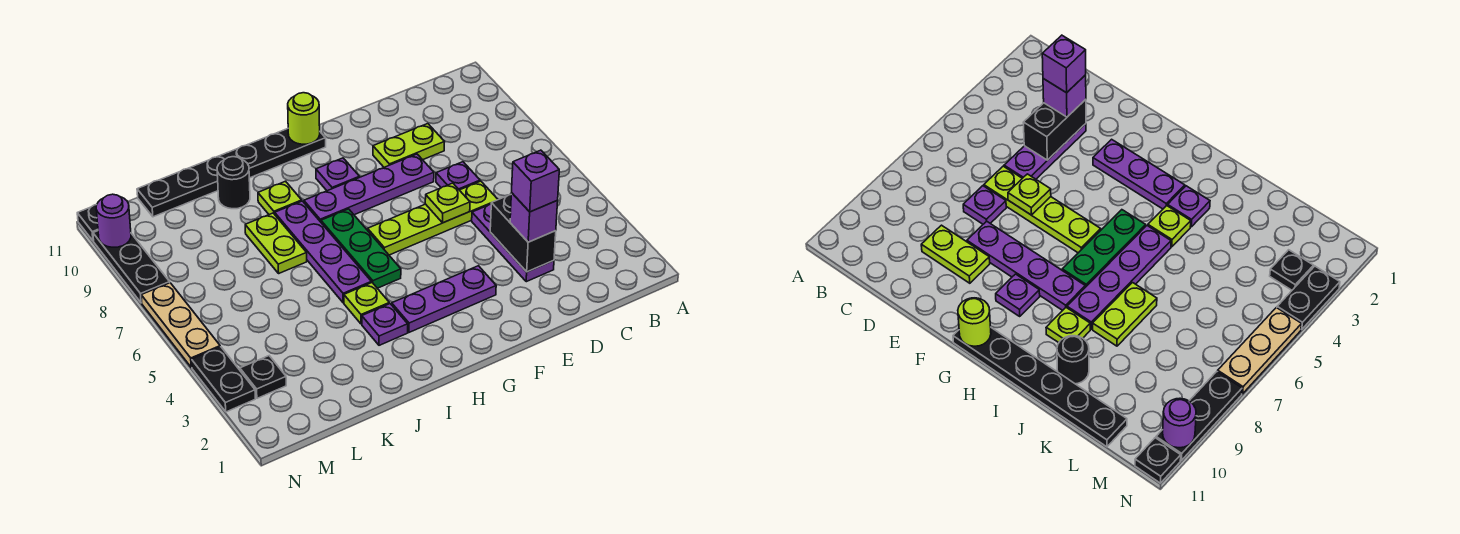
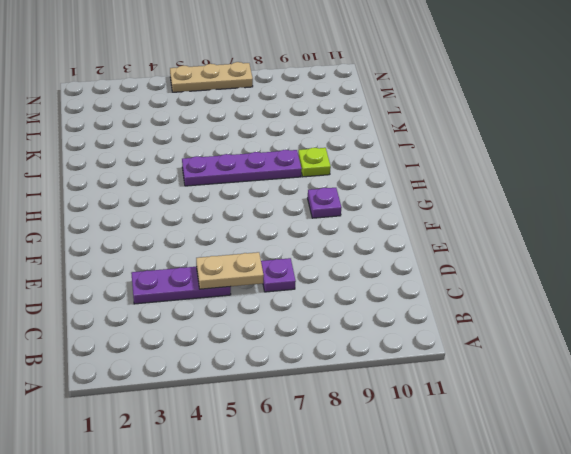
tan plate D5:D6 level 2 -> none
none -> lime plate D6:G6 level 1
none -> lime plate D9:E9 level 1
none -> purple plate E8:H8 level 1

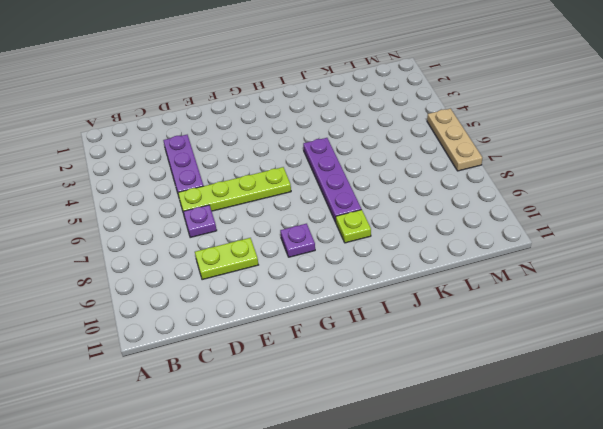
none -> purple plate E8:H8 level 1
none -> purple plate F3:H3 level 1
none -> black plate G11:L11 level 1

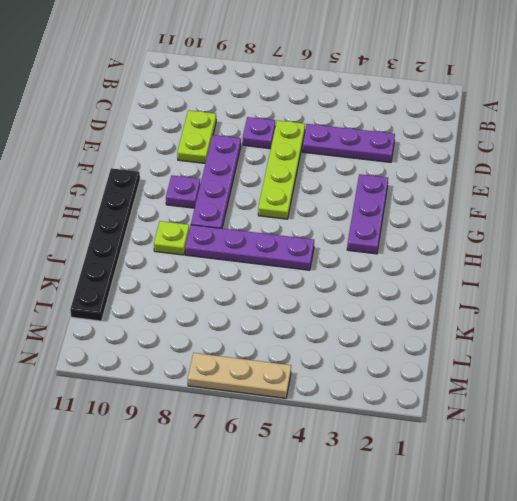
none -> green plate H5:H7 level 1
none -> purple plate I3 level 1
none -> lime plate I4 level 1

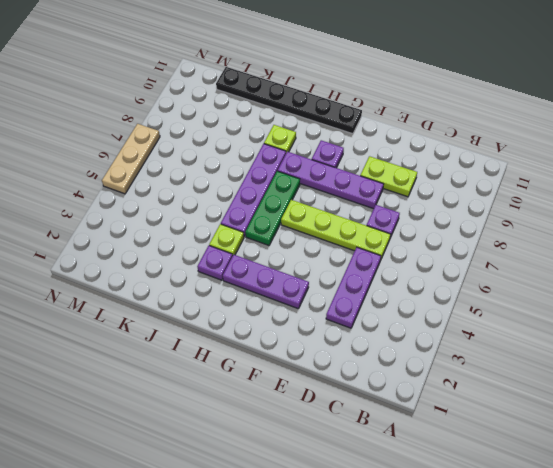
none -> lime plate J7:J8 level 1
none -> black round brick J10 level 1
none -> black plate M3 level 1

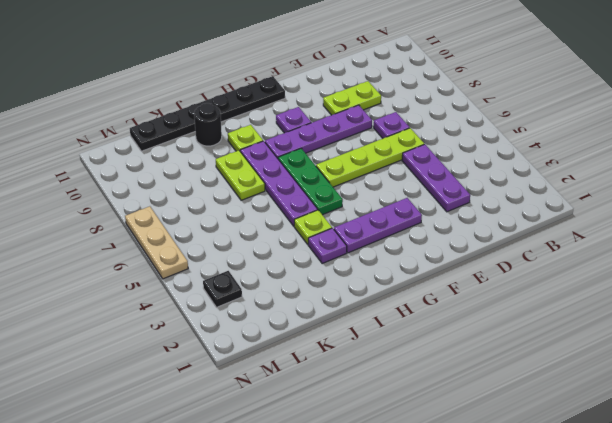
none -> black plate N3:N4 level 1
none -> black plate N8:N10 level 1
none -> black plate N11 level 1

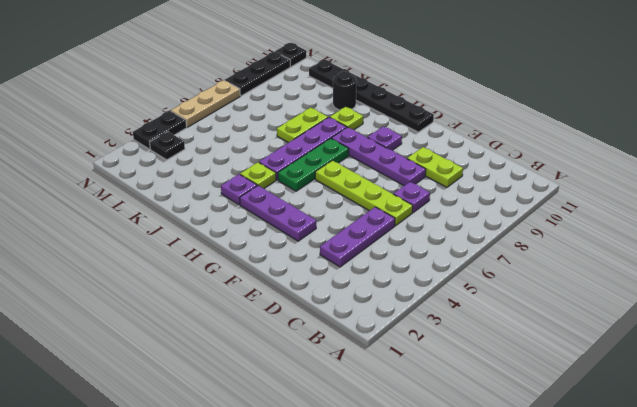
none -> black brick D3:D4 level 2
none -> lime plate E6 level 2
none -> lime round brick G11 level 2

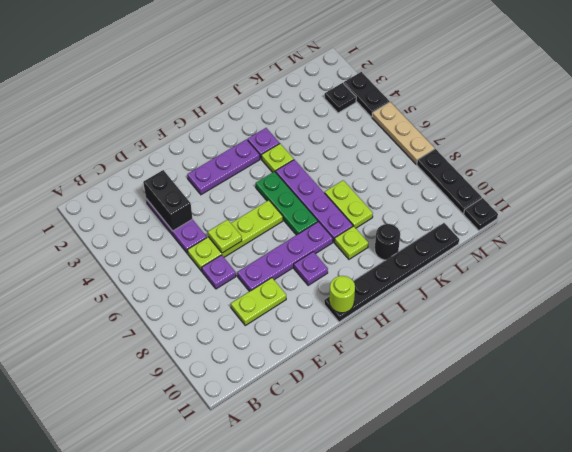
none -> purple round brick N10 level 2
none -> purple brick D3 level 3
none -> purple brick D3 level 4

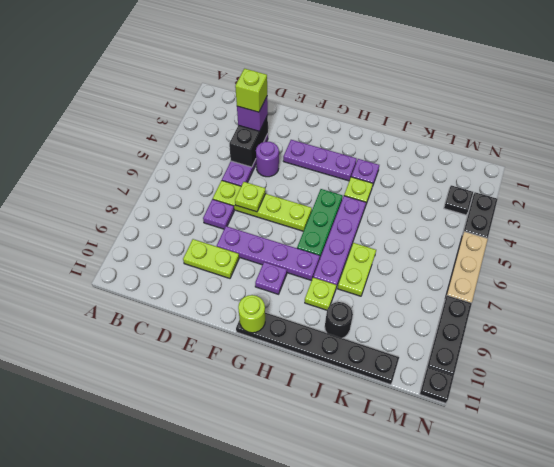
lime brick D3 level 4 -> purple brick D3 level 4
purple round brick E4 level 1 -> purple round brick N10 level 2

